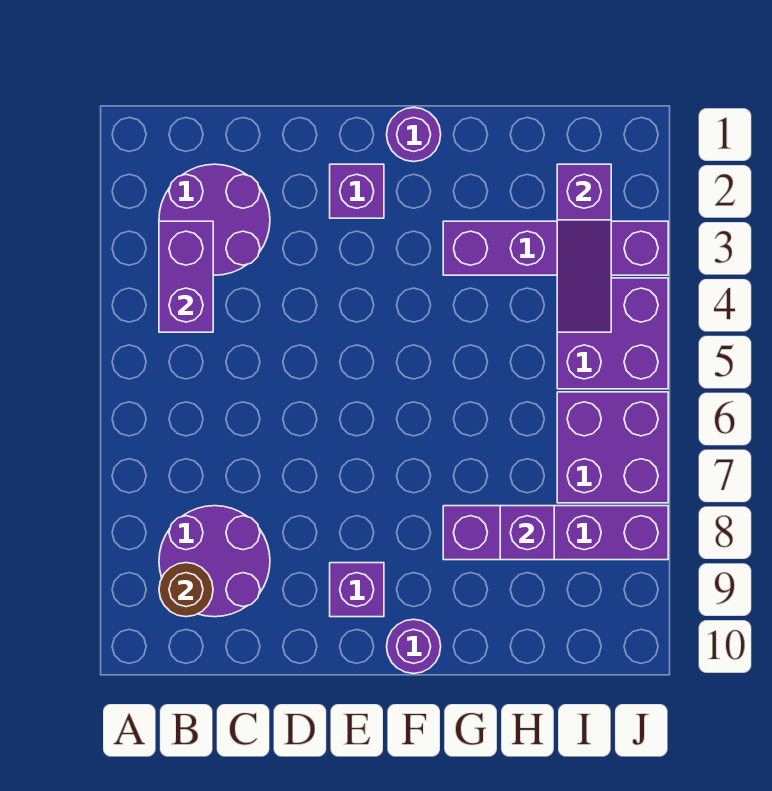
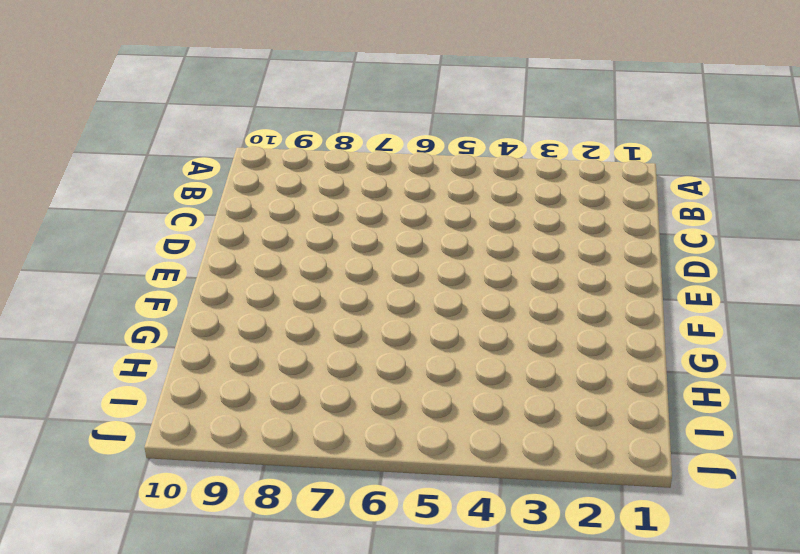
none -> purple round brick B2:C3 level 1
none -> purple round brick B8:C9 level 1
none -> purple brick E2 level 1

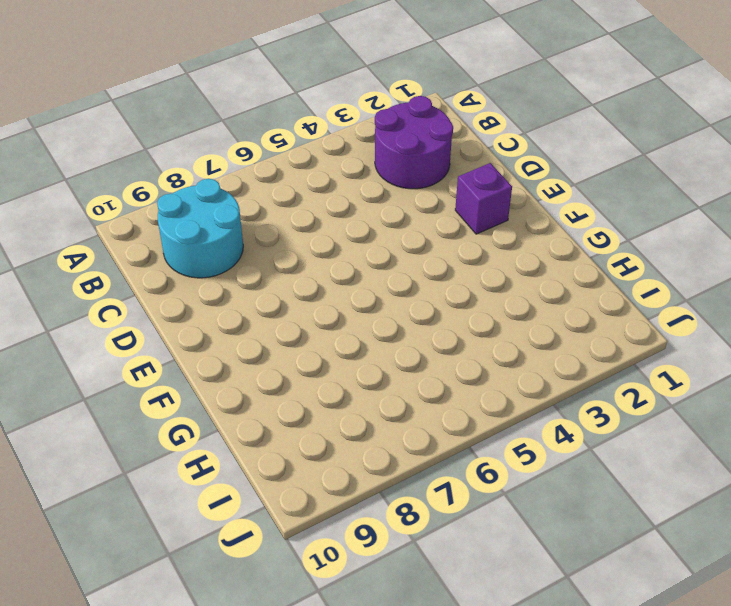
cyan round brick B8:C9 level 1 -> purple round brick B8:C9 level 1
none -> purple brick E9 level 1
none -> purple round brick F1 level 1
none -> purple round brick F10 level 1

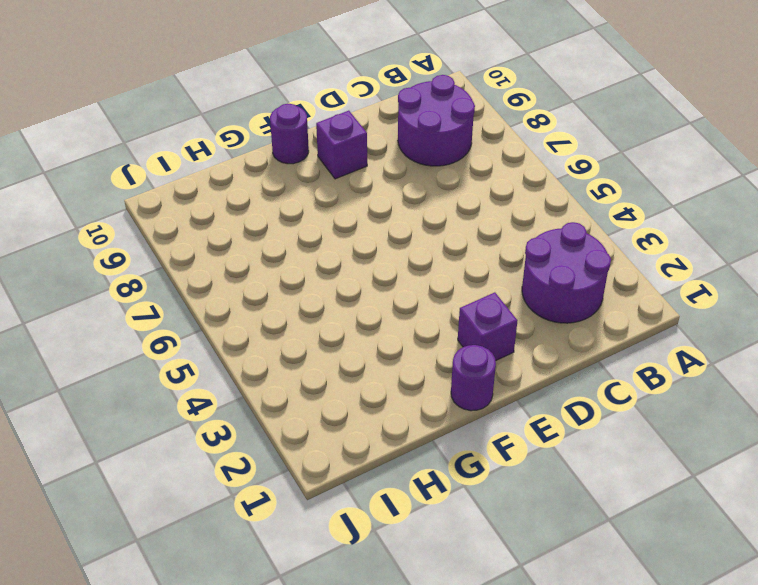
none -> purple brick G3:J3 level 1
none -> purple brick G8:J8 level 1
none -> purple brick I4:J5 level 1

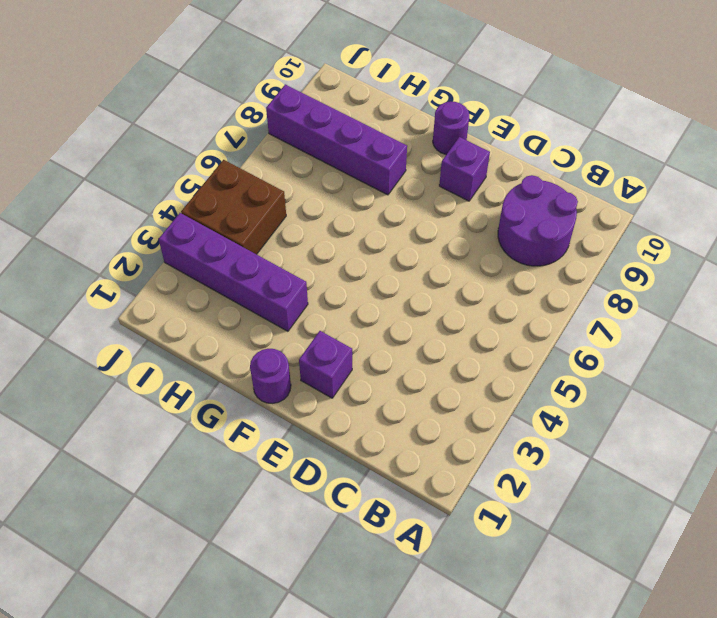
brown brick I4:J5 level 1 -> purple brick I4:J5 level 1
none -> purple round brick B2:C3 level 1
none -> purple brick I6:J7 level 1
none -> purple brick B3:B4 level 2

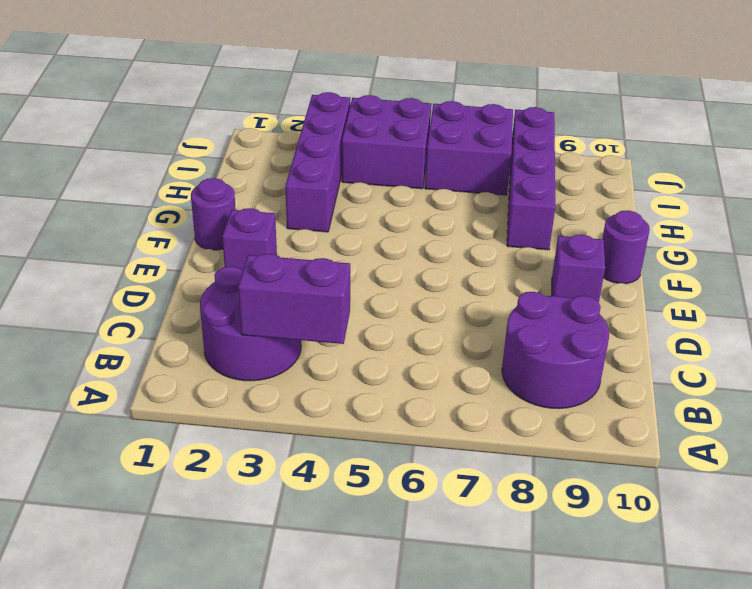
none -> brown round brick B9 level 2
none -> purple brick H8 level 2
none -> purple slope I2:I4 level 2 top 2

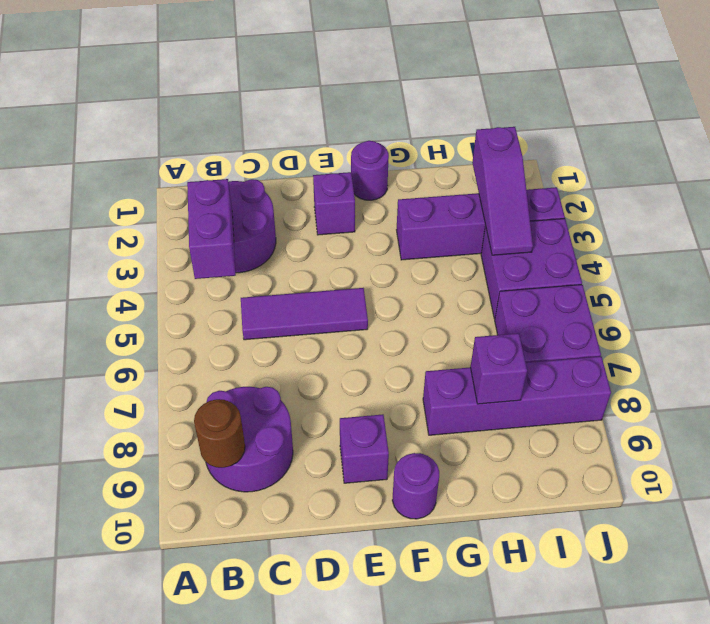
purple tile C5:E5 level 1 -> none

